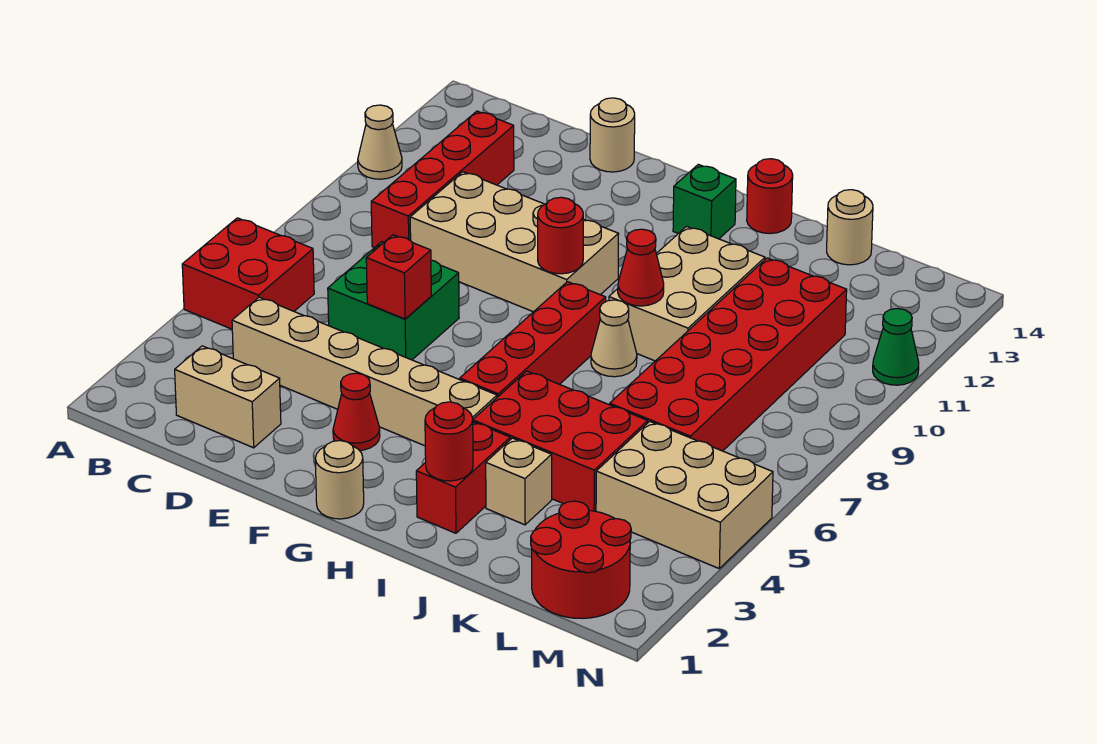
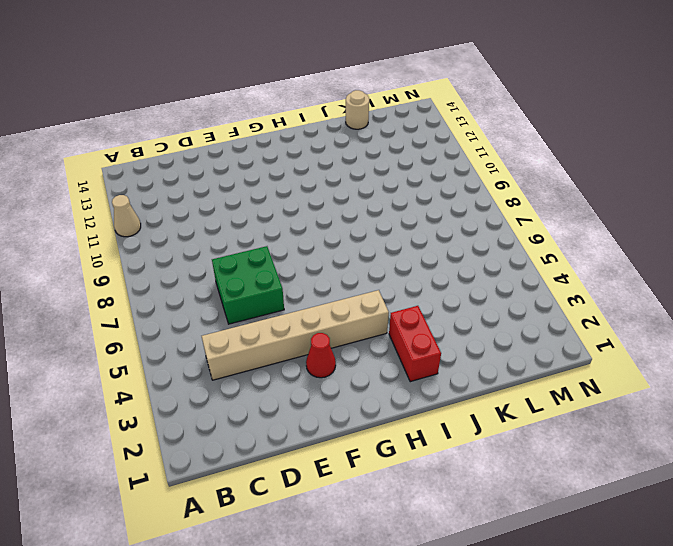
none -> red brick A5:B6 level 1
none -> tan brick C2:D2 level 1
none -> red brick C9:C12 level 1

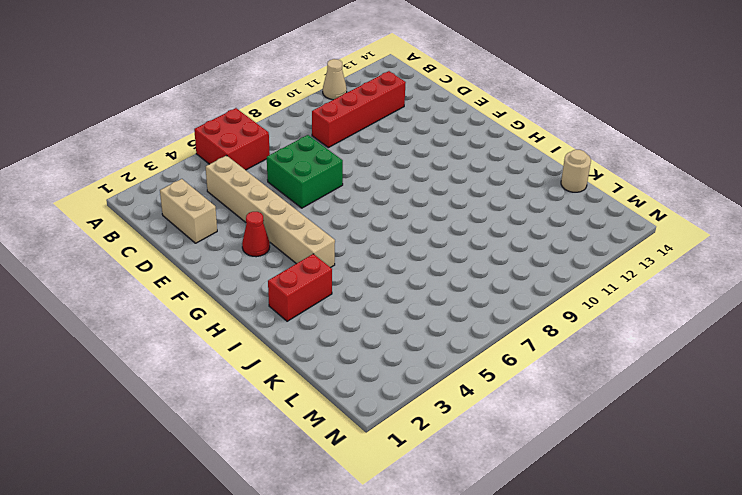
none -> tan brick D9:G10 level 1
none -> tan round brick E14 level 1
none -> tan round brick G1 level 1

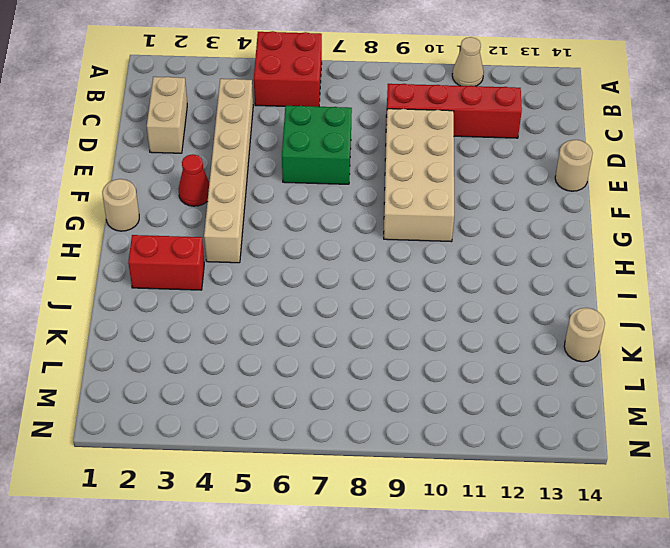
none -> red brick H5:H8 level 1
none -> green brick H13 level 1
none -> red brick I4:K5 level 1

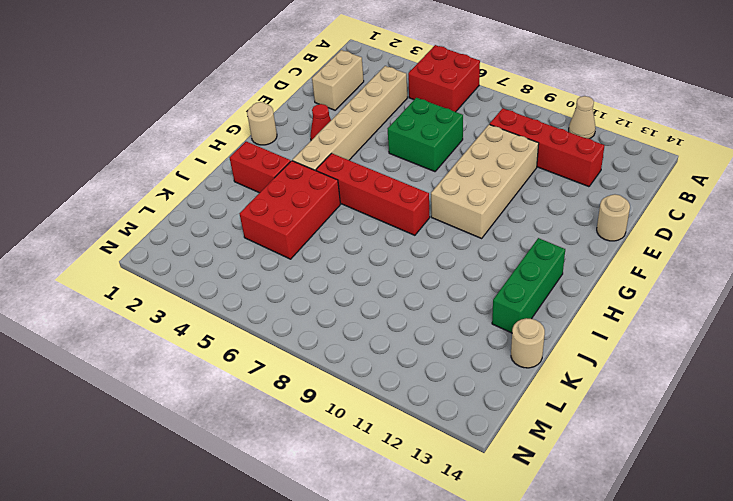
green brick H13:J13 level 1 -> green brick H13 level 1
none -> tan cone I8 level 1
none -> tan brick I9:J11 level 1
none -> red round brick I14 level 1

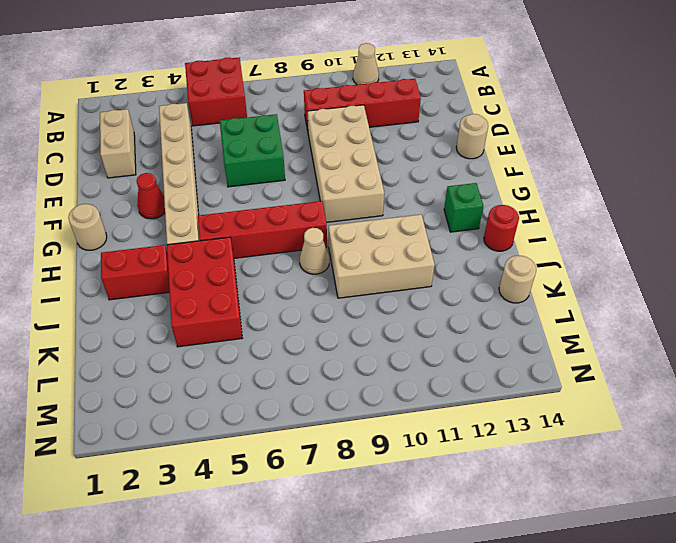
none -> tan brick J3 level 1
none -> red brick K6:L11 level 1
none -> red round brick L1:M2 level 1

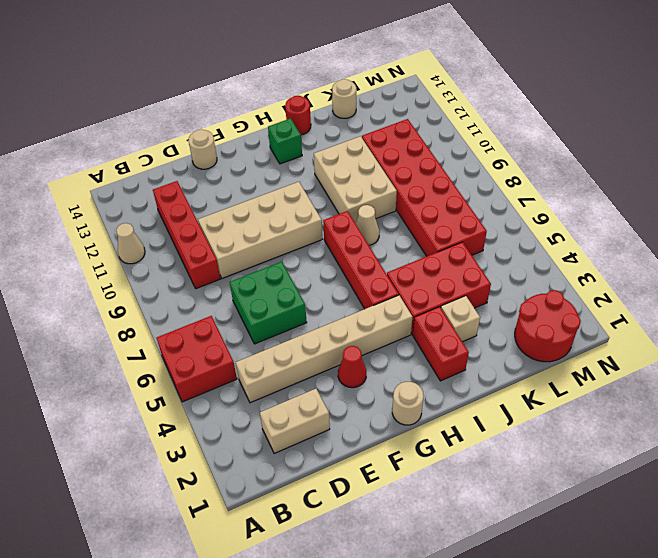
none -> tan brick L4:N5 level 1
none -> green cone N11 level 1
none -> red brick E6 level 2

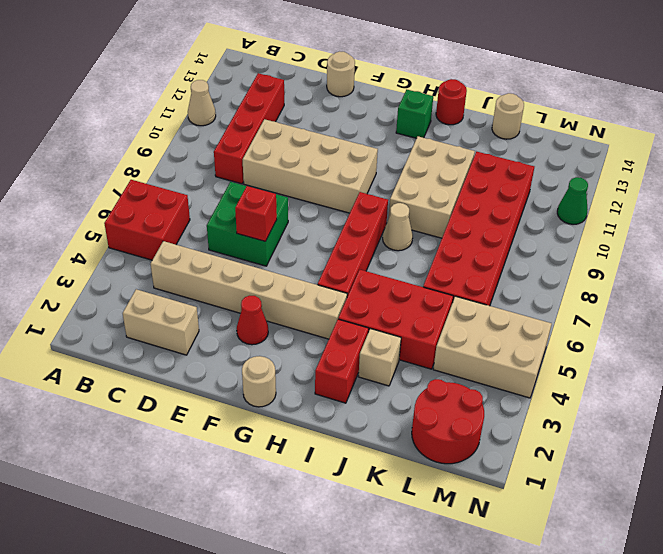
none -> red round brick G9 level 2
none -> red round brick I2 level 2
none -> red cone I9 level 2

